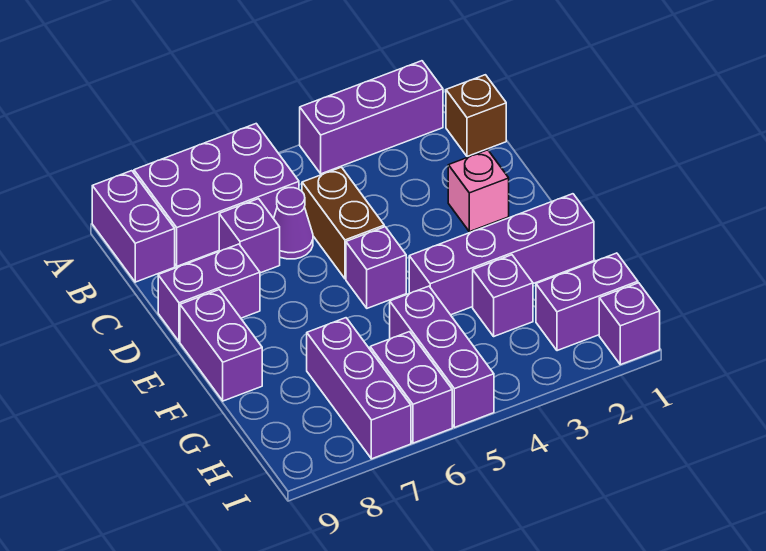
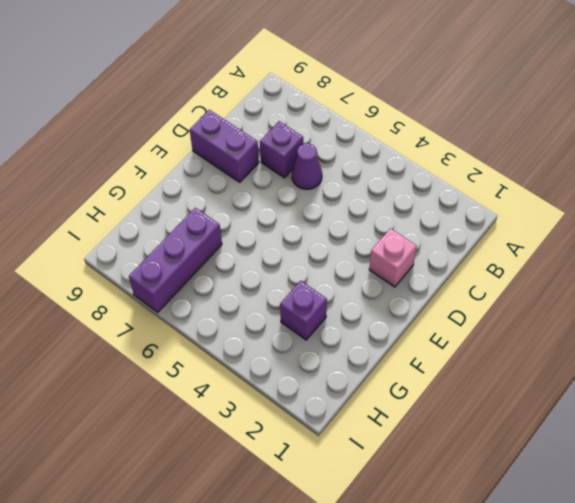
none -> purple brick A2:A4 level 1
none -> purple brick A6:B8 level 1
none -> purple brick A9:B9 level 1

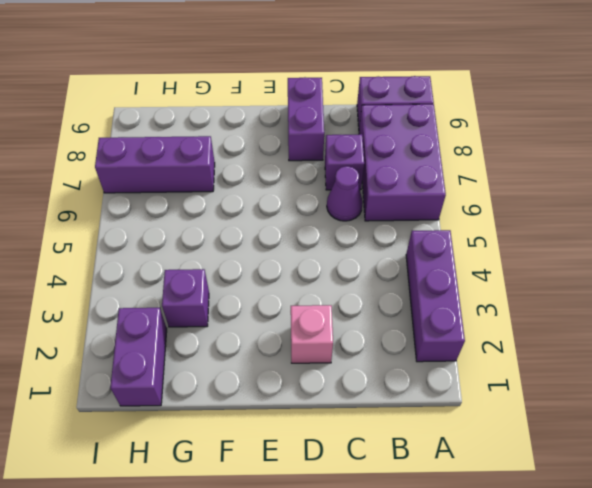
none -> brown brick B1 level 1
none -> brown brick C5:D5 level 1
none -> purple brick E5 level 1

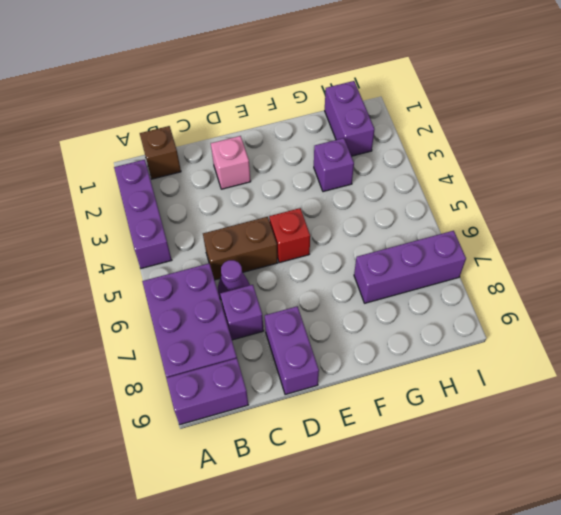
red brick E5 level 1 -> purple brick E5 level 1
none -> purple brick E9:F9 level 1
none -> purple brick F1:F4 level 1
none -> purple brick G5:I5 level 1

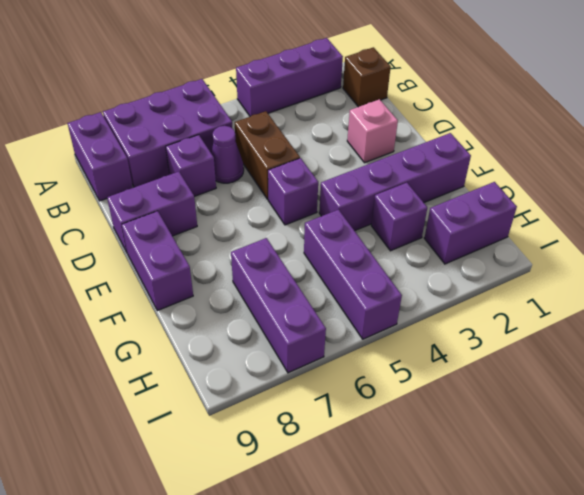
none -> purple brick H6:I6 level 1
none -> purple brick I1 level 1

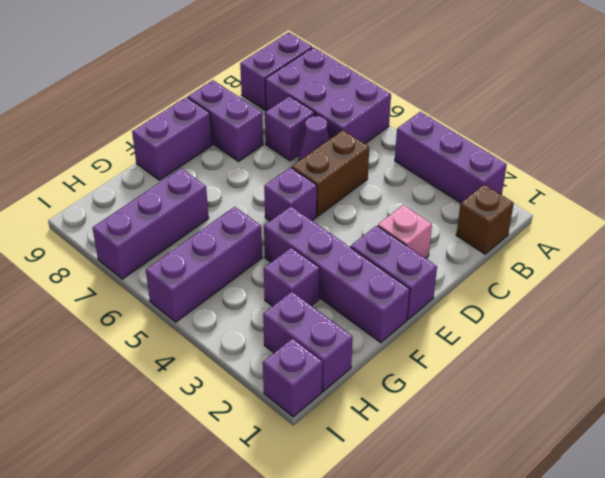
purple brick E1:E2 level 1 -> purple brick H6:I6 level 1

